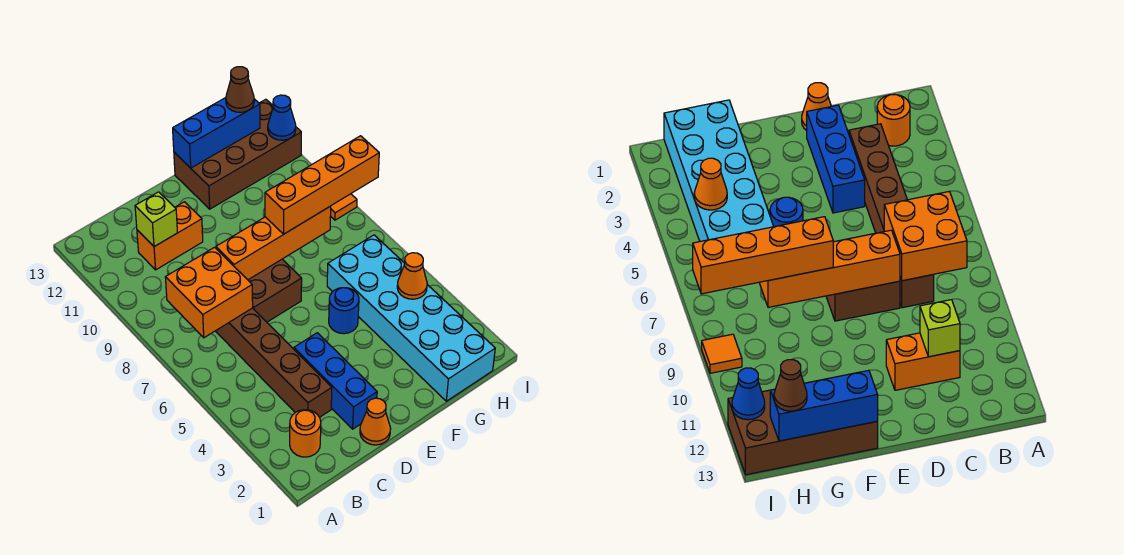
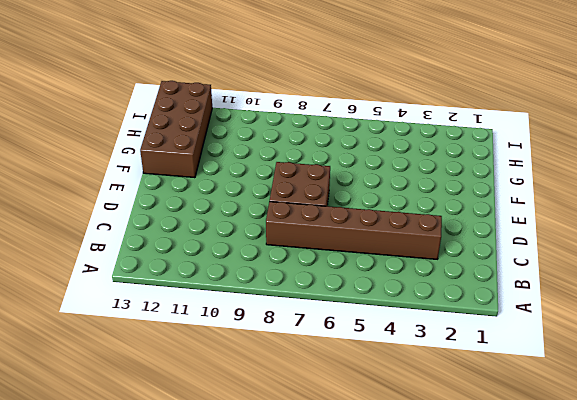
none -> orange round brick B2 level 1
none -> orange brick C11:D11 level 1
none -> orange cone D1 level 1

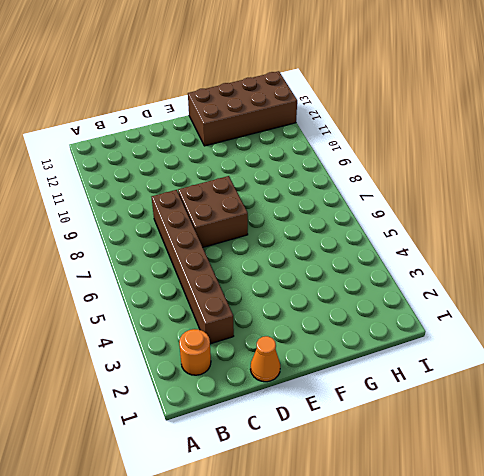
none -> orange brick C11:D11 level 1
none -> blue brick D2:D4 level 1
none -> blue round brick F5 level 1

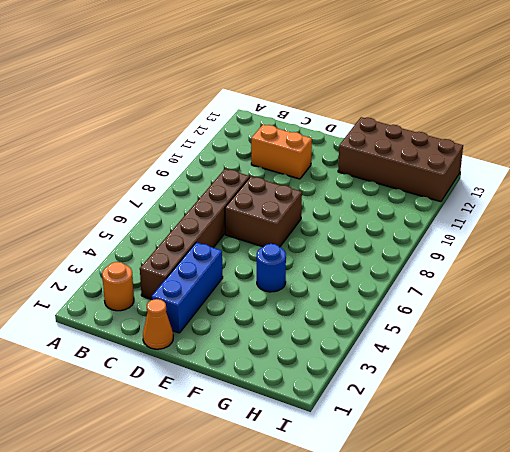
none -> cyan brick G1:H6 level 1
none -> orange tile I9 level 1
none -> orange brick B7:C8 level 2

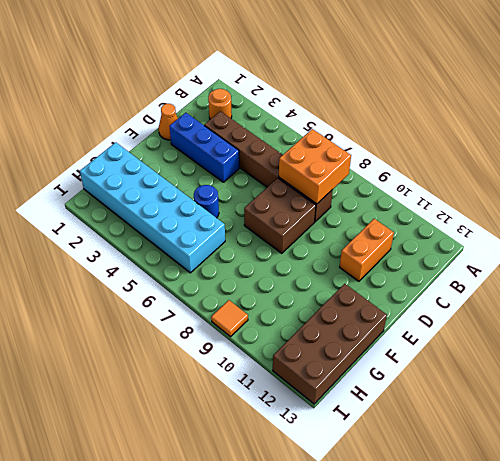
none -> lime brick C11 level 2
none -> orange brick D8:G8 level 2
none -> blue brick F13:H13 level 2

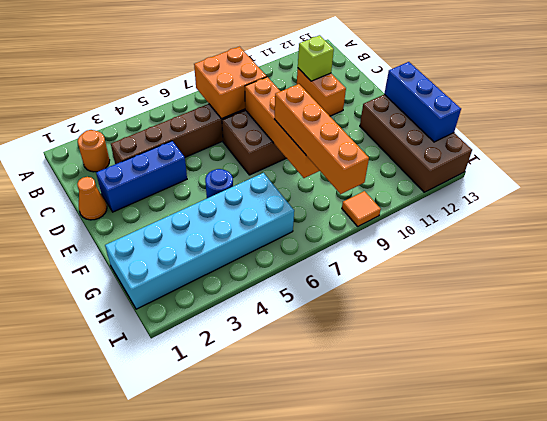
none -> orange cone H4 level 2
none -> blue cone I12 level 2
none -> brown cone H13 level 3

